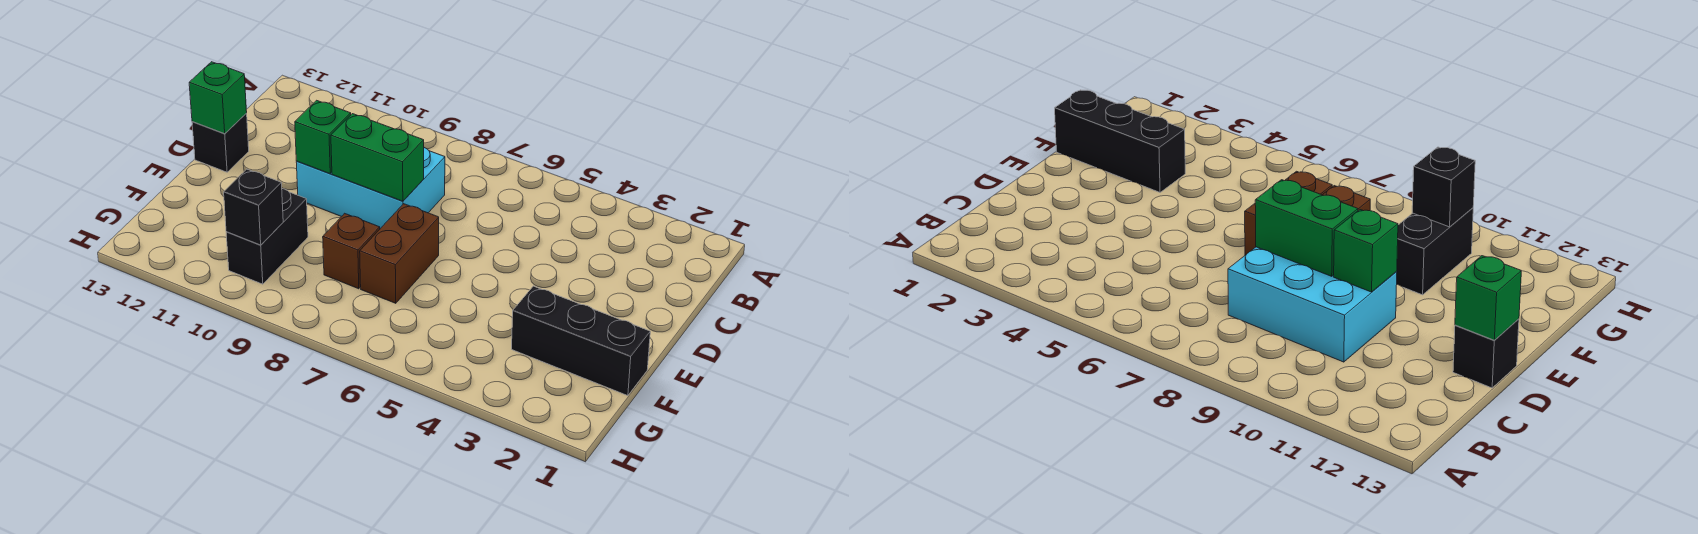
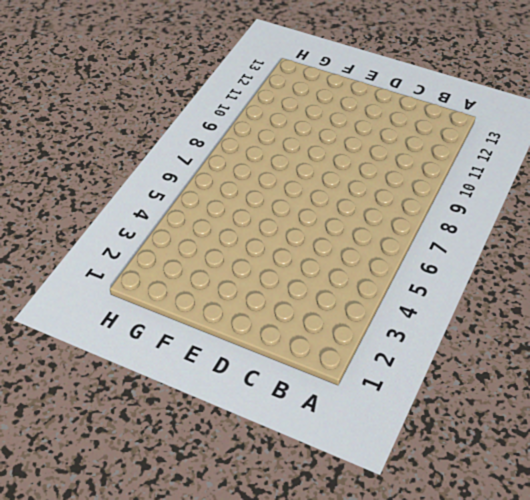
none -> cyan brick C8:D10 level 1
none -> black brick D13 level 1

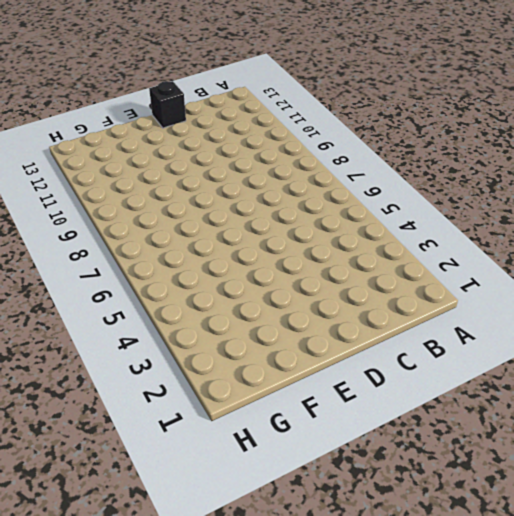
none -> cyan brick C8:D10 level 1
none -> brown brick E7:F7 level 1

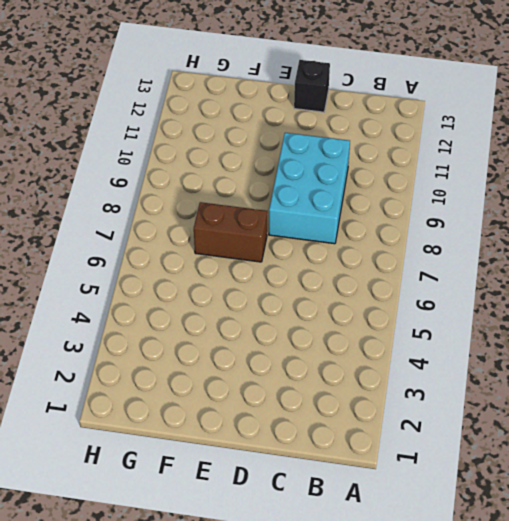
none -> black brick F1:F3 level 1
none -> brown brick F8 level 1

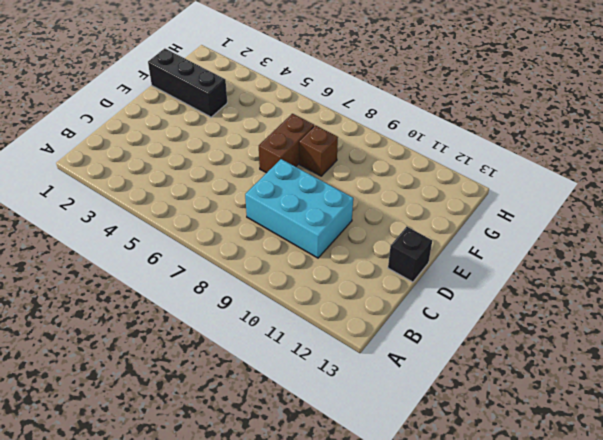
none -> black brick F10:G10 level 1
none -> green brick D8:D9 level 2

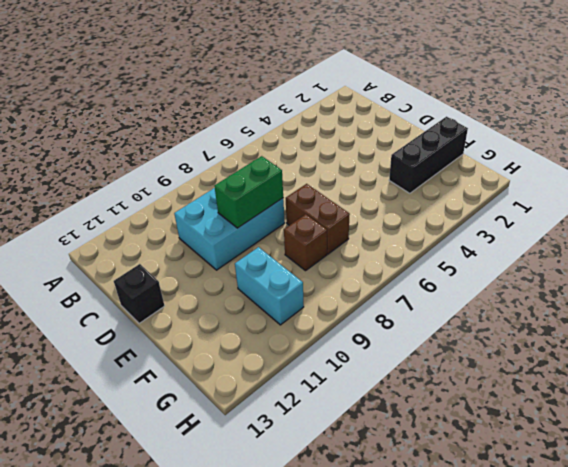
cyan brick F10:G10 level 1 -> black brick F10:G10 level 1
none -> green brick D10 level 2
none -> green brick D13 level 2

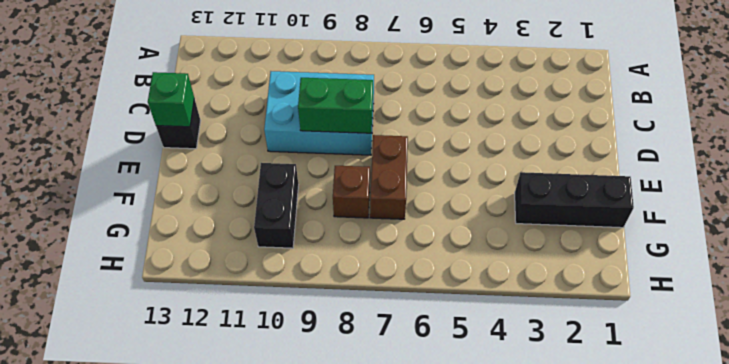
none -> green brick D10 level 2
none -> black brick G10 level 2

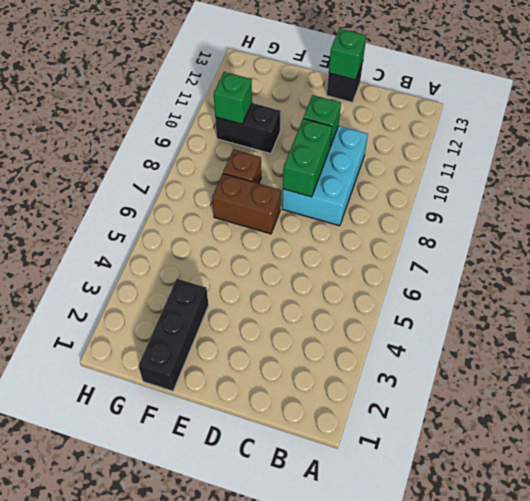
green brick G10 level 2 -> black brick G10 level 2

